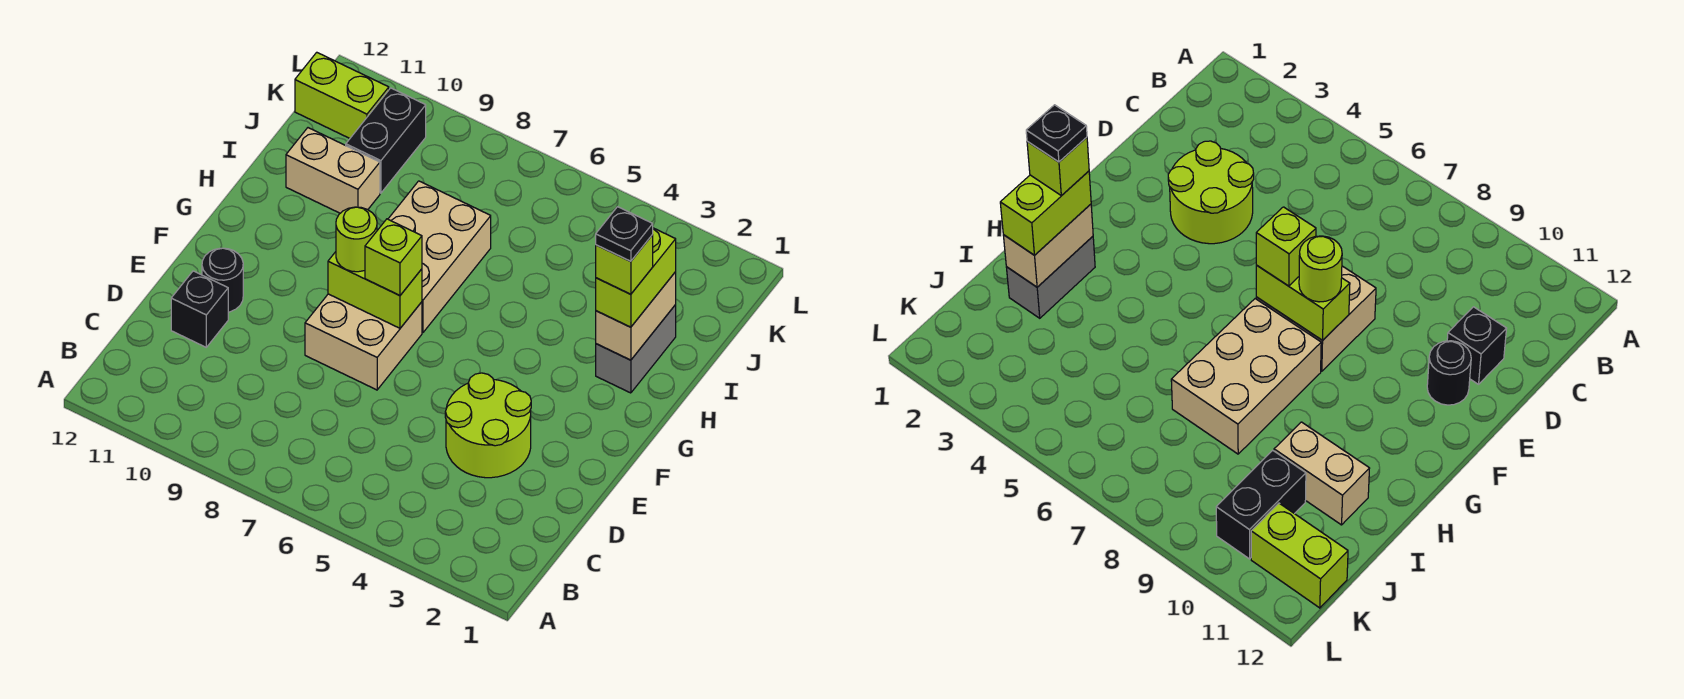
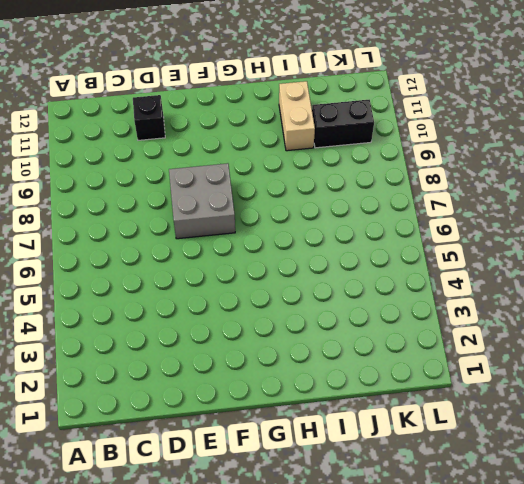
grey brick E7:F8 level 1 -> tan brick E7:F8 level 1
none -> lime round brick D3:E4 level 1
none -> black round brick E11 level 1
none -> tan brick G7:I8 level 1

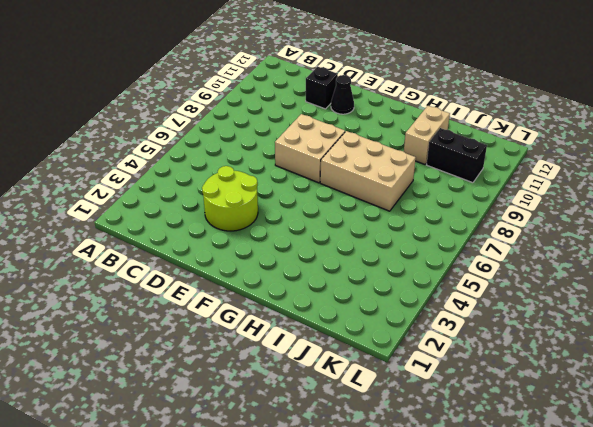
black cone E11 level 1 -> black round brick E11 level 1
none -> grey brick H2:I2 level 1
none -> lime brick K11:K12 level 1
none -> lime brick F7:F8 level 2

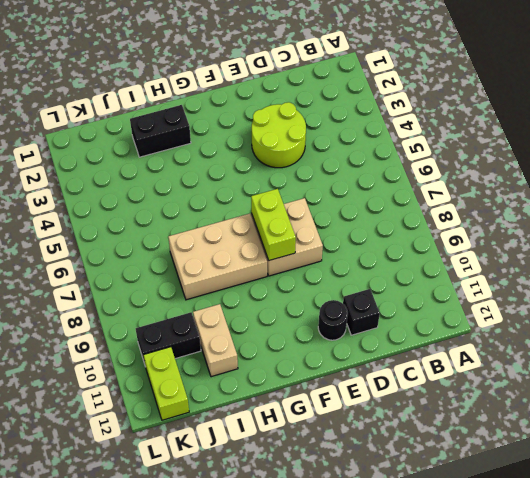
black brick H2:I2 level 1 -> grey brick H2:I2 level 1
none -> tan brick H2:I2 level 2
none -> lime brick F7 level 3
none -> lime round brick F8 level 3

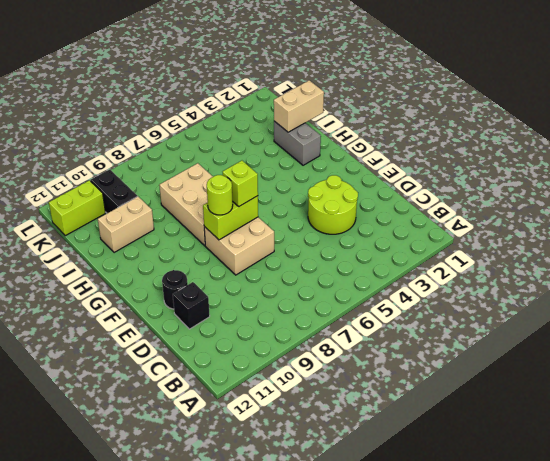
tan brick I1:I2 level 2 -> tan brick H2:I2 level 2
none -> lime brick H2:I2 level 3
none -> lime brick H2 level 4
none -> black plate H2 level 5

